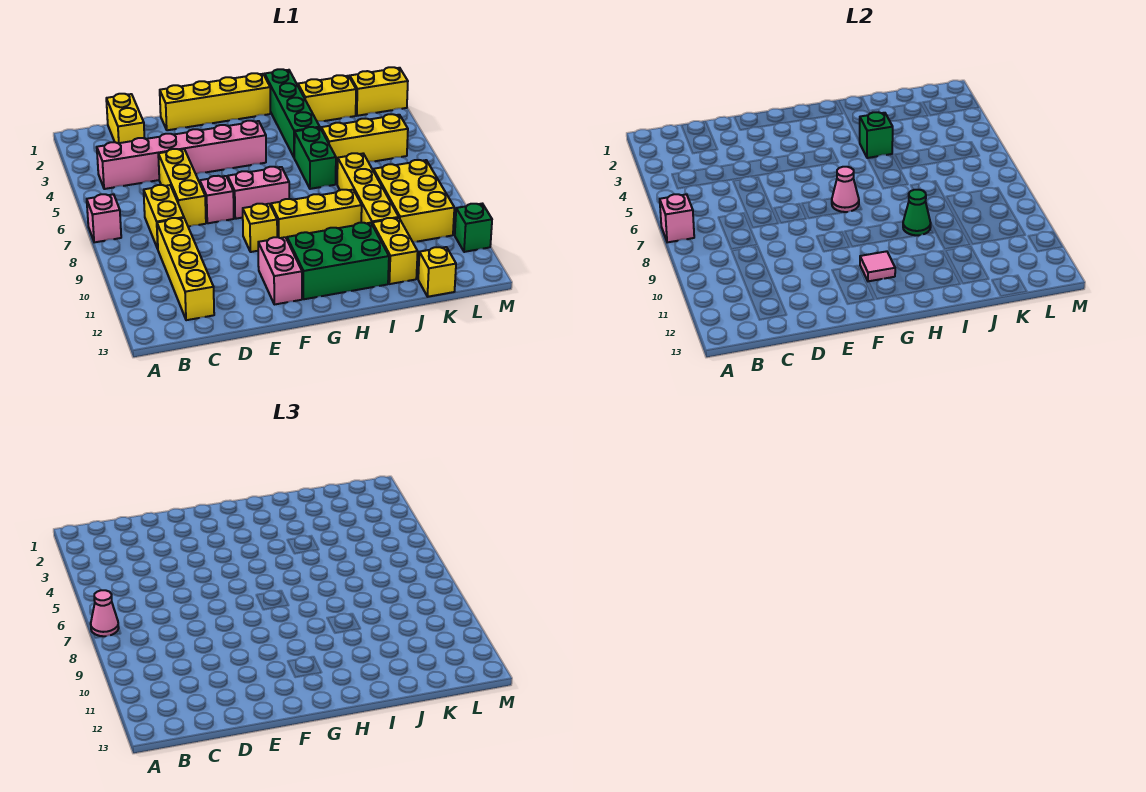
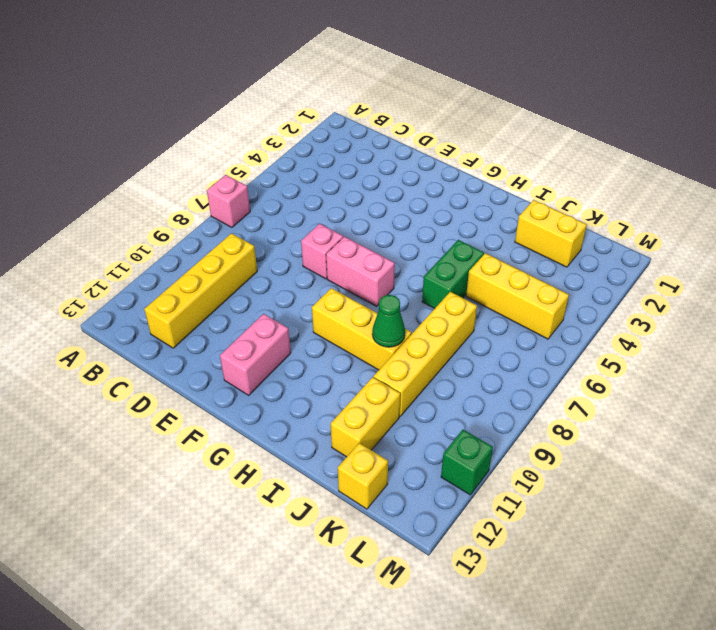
none -> pink brick B4:G4 level 1
none -> yellow brick C1:C2 level 1
none -> yellow brick C7:C8 level 1

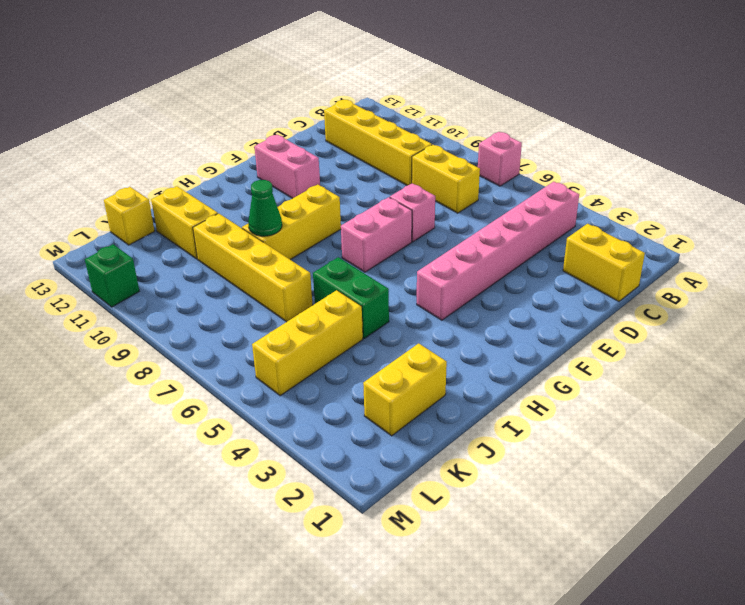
none -> yellow brick D5:D7 level 1
none -> yellow brick E1:H1 level 1
none -> yellow brick F9 level 1

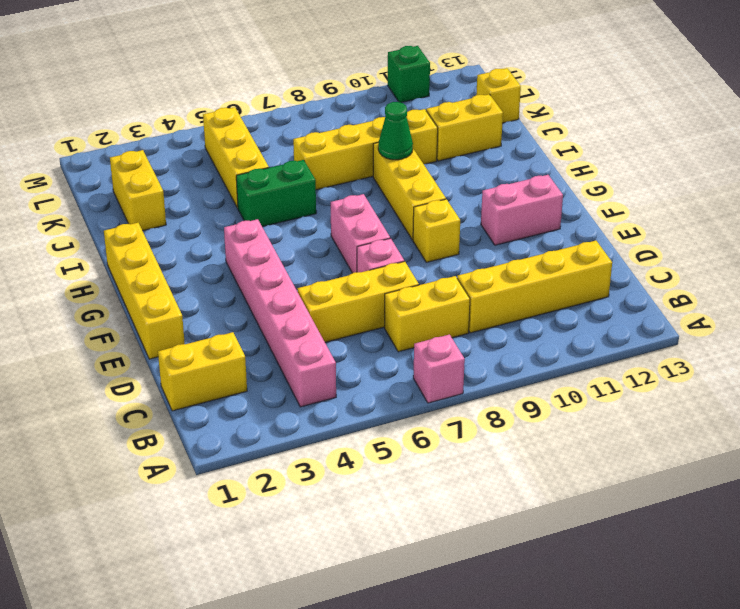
none -> green brick G11:I12 level 1
none -> green brick I1:I4 level 1
none -> yellow brick K8:L10 level 1

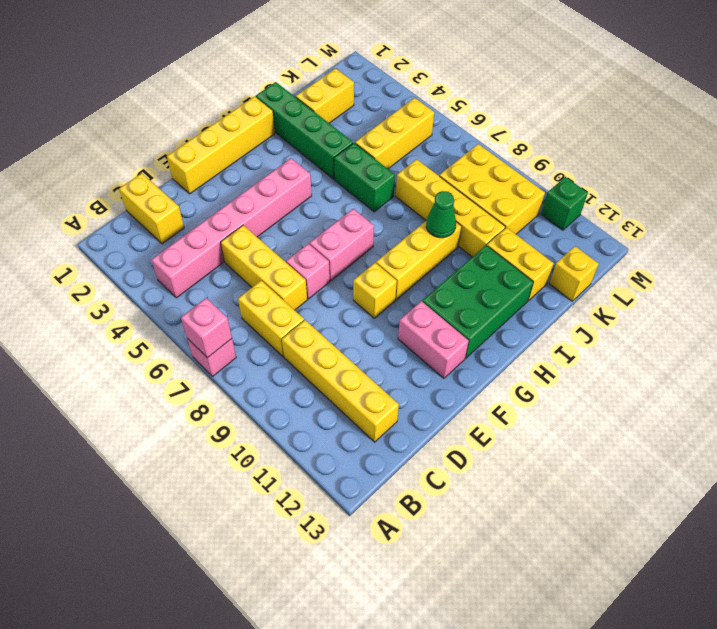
none -> yellow brick L2:M2 level 1
none -> pink cone G7 level 2
none -> pink tile G11 level 2

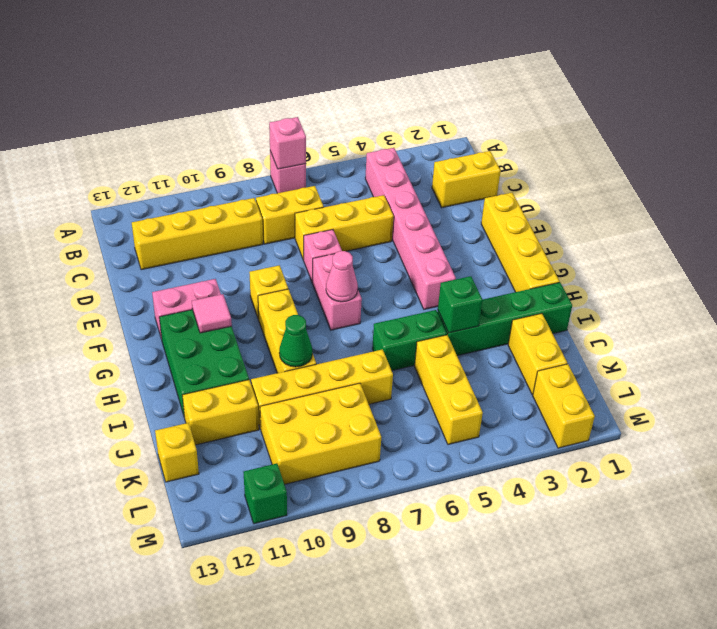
none -> pink cone A7 level 3

